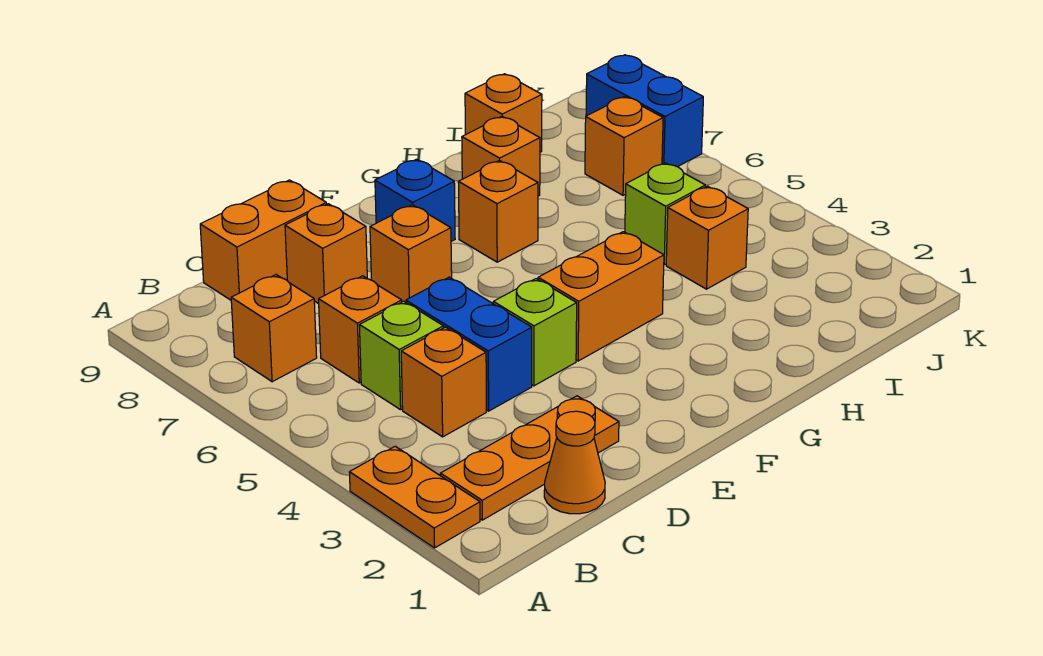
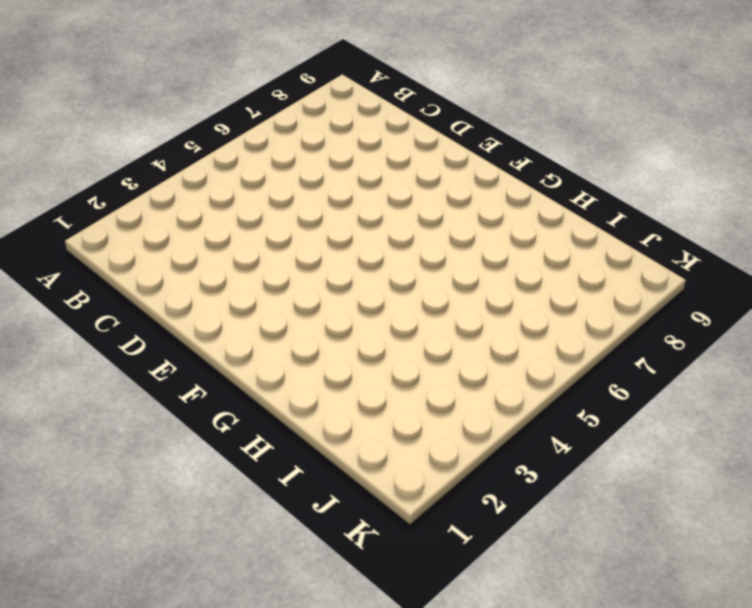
none -> orange plate A2:A3 level 1
none -> orange plate B2:D2 level 1
none -> orange brick B7 level 1

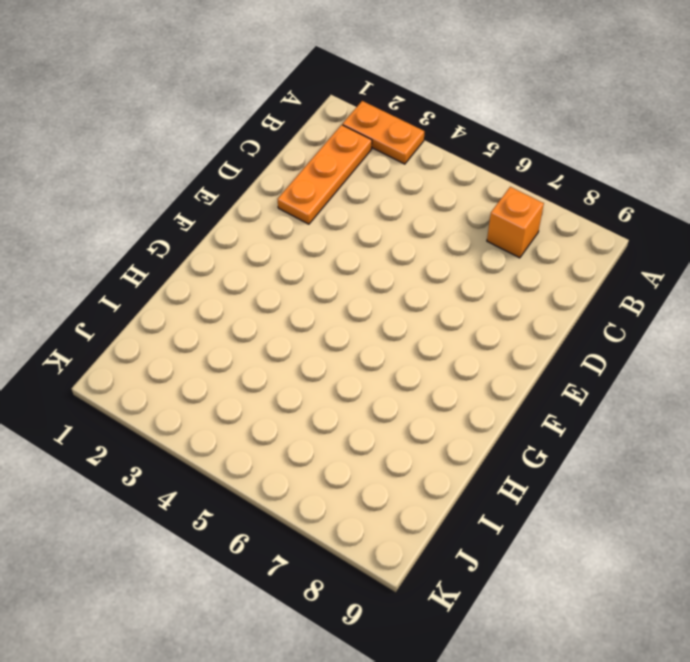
none -> orange cone C1 level 1
none -> orange brick C4 level 1
none -> lime brick C5 level 1

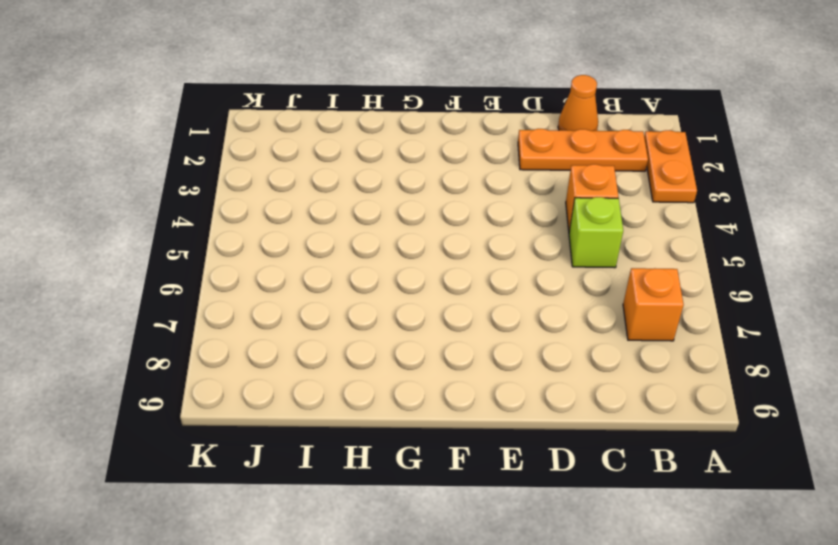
none -> orange brick C6 level 1
none -> orange brick C9:D9 level 1
none -> blue brick D4:D5 level 1

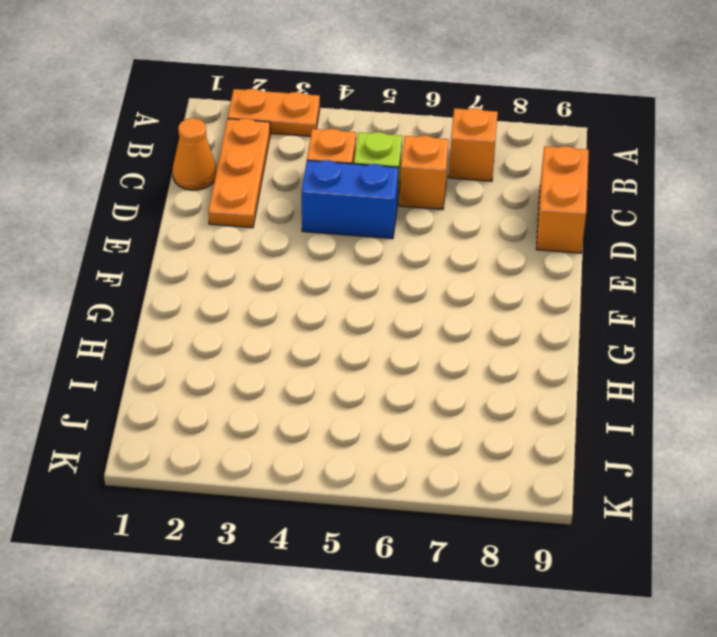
none -> orange brick D8 level 1
none -> lime brick E4 level 1
none -> orange brick E7 level 1

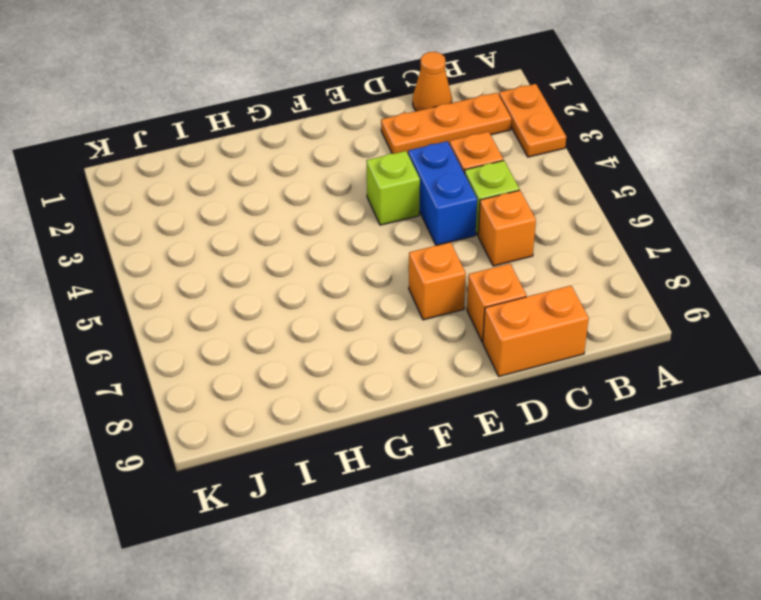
none -> orange brick B7 level 1
none -> orange brick F4:G4 level 1
none -> blue brick F8 level 1

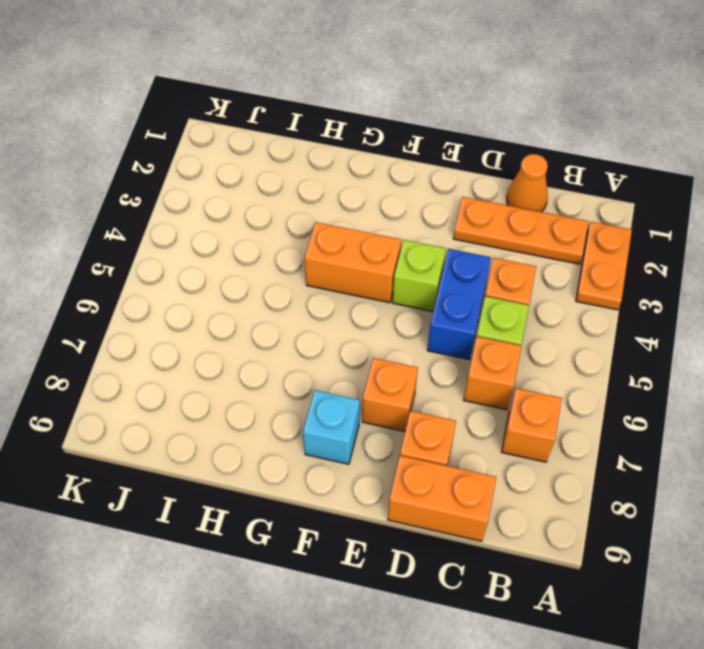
cyan brick F8 level 1 -> blue brick F8 level 1
none -> orange brick G7 level 1
none -> orange brick H8 level 1
none -> orange brick I4 level 1

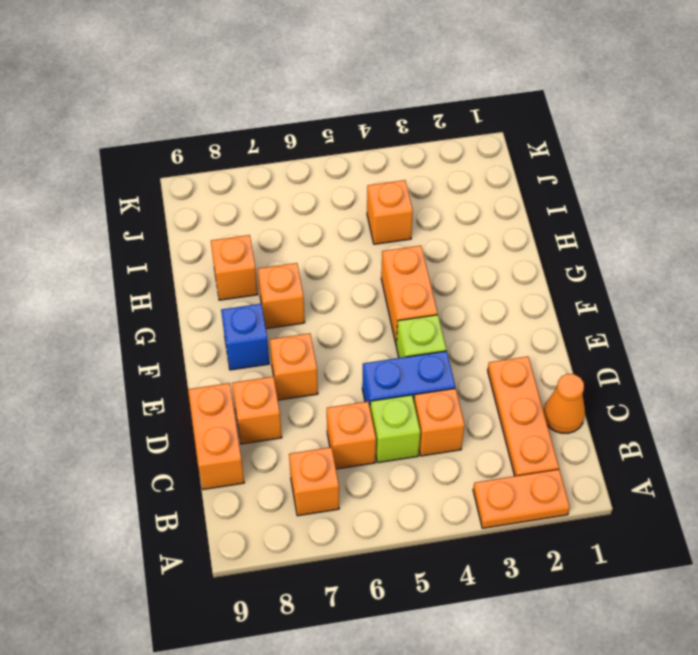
none -> lime brick I5 level 1
none -> orange brick I9 level 1
none -> orange brick J7 level 1

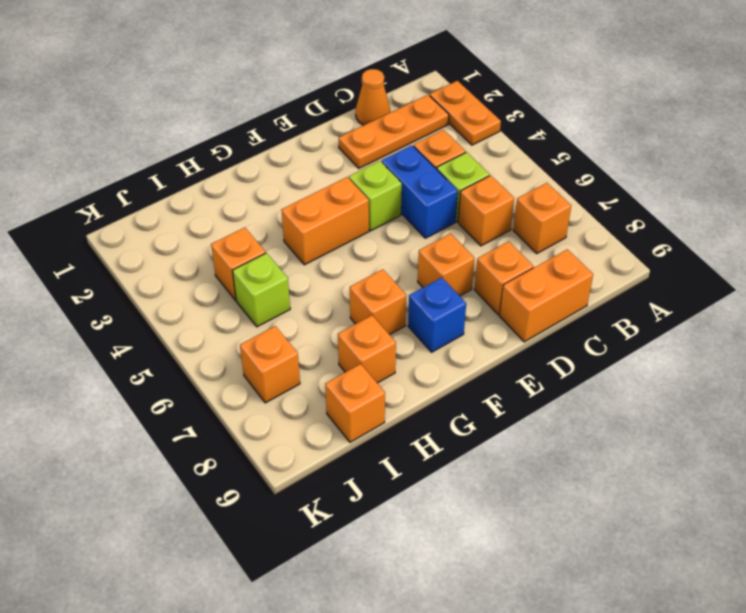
none -> blue brick K7:K8 level 1

